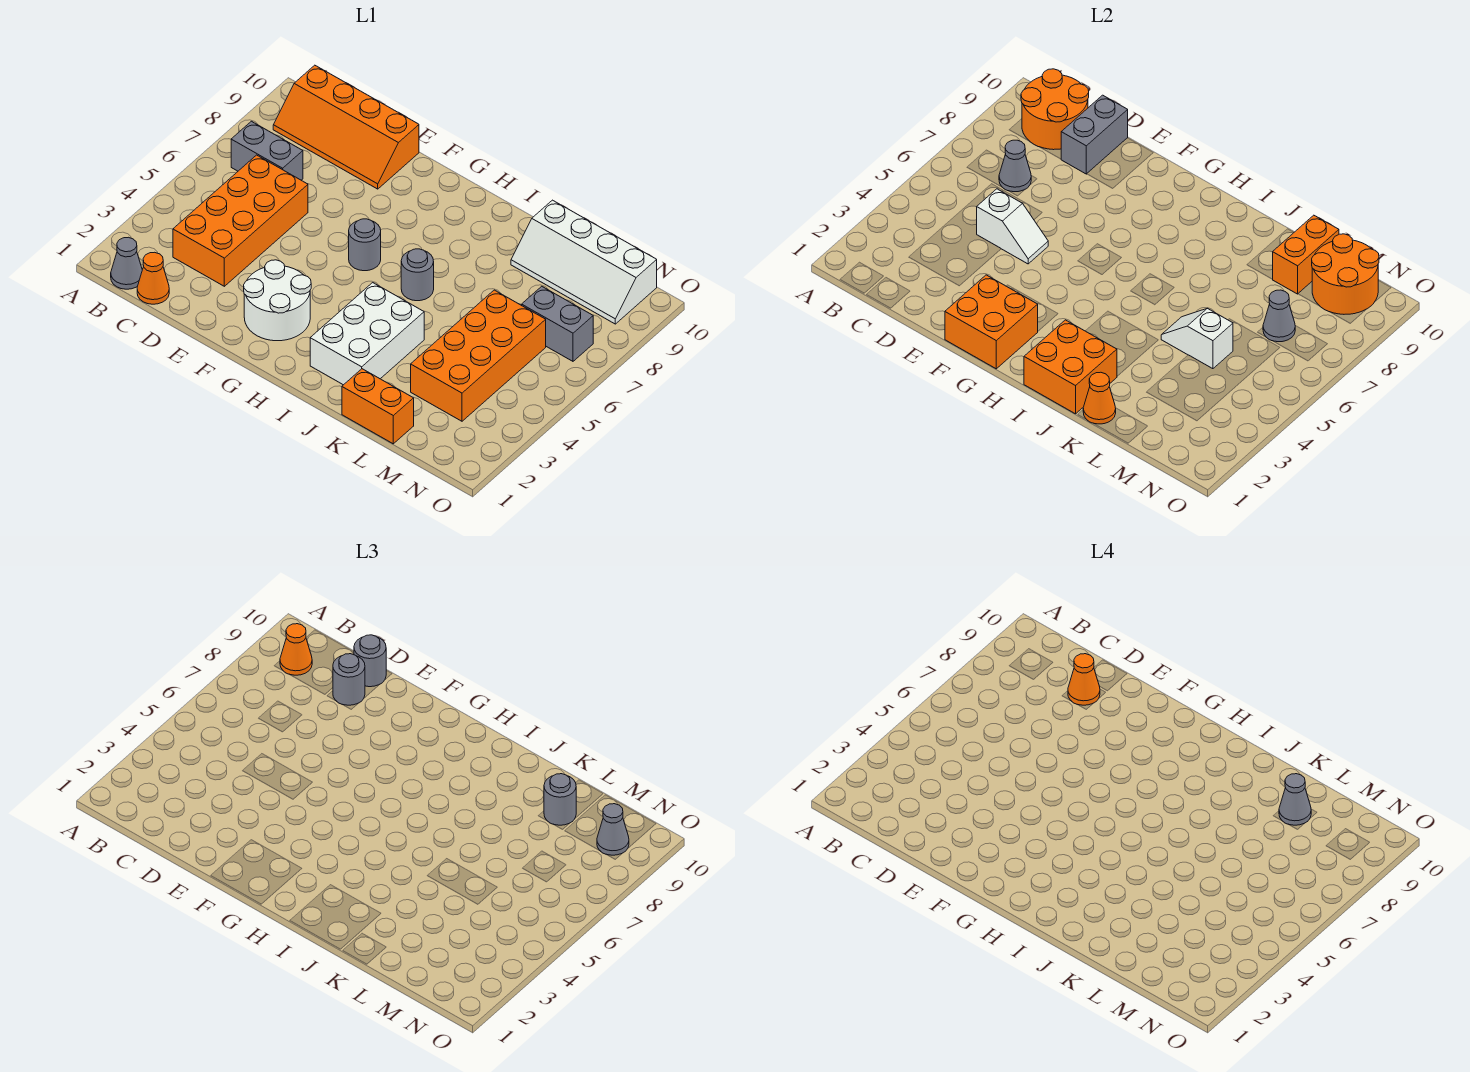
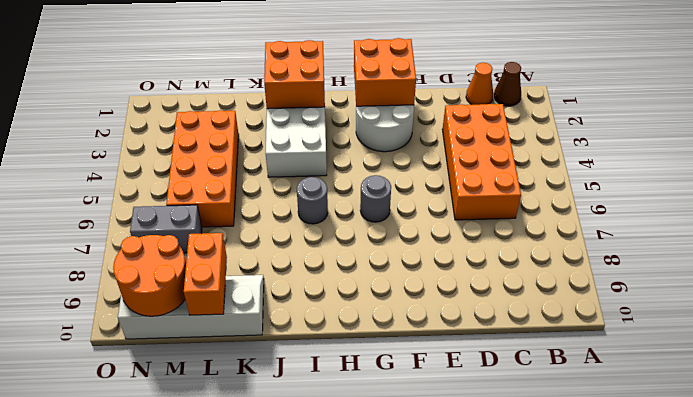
brown cone B1 level 1 -> grey cone B1 level 1
none -> grey brick B7:C7 level 1
none -> orange slope B9:E10 level 1 top 10
none -> orange brick K1:L1 level 1
none -> orange round brick B9:C10 level 2

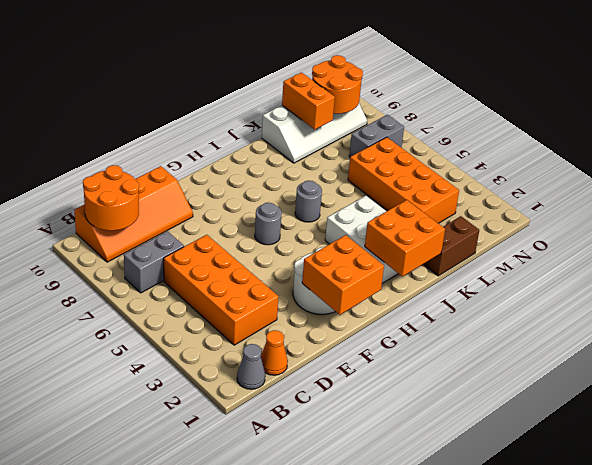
brown brick K1:L1 level 1 -> orange brick K1:L1 level 1
none -> grey cone C7 level 2
none -> white slope D5:E5 level 2 top D
none -> grey brick D9:D10 level 2
none -> orange cone K1 level 2

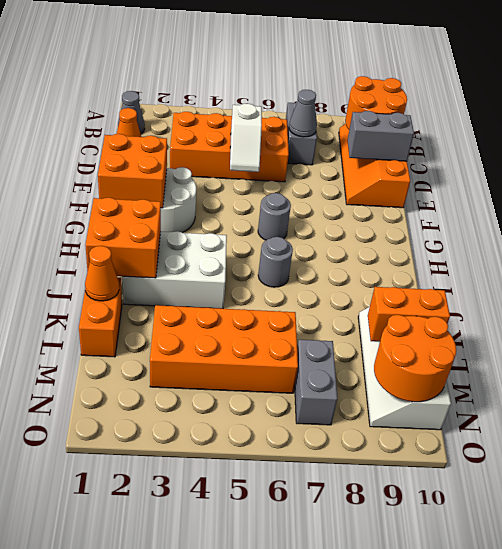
none -> white slope K5:L5 level 2 top L
none -> grey cone M7 level 2
none -> orange cone B9 level 3
none -> grey round brick D9 level 3

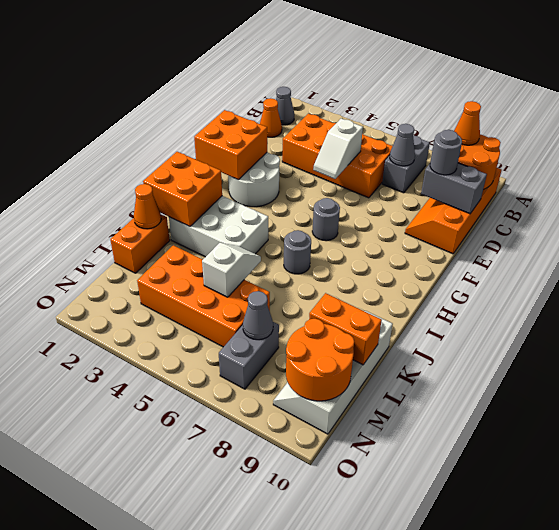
none -> grey round brick D10 level 3
none -> grey round brick L9 level 3
none -> grey cone N9 level 3
none -> orange cone D9 level 4

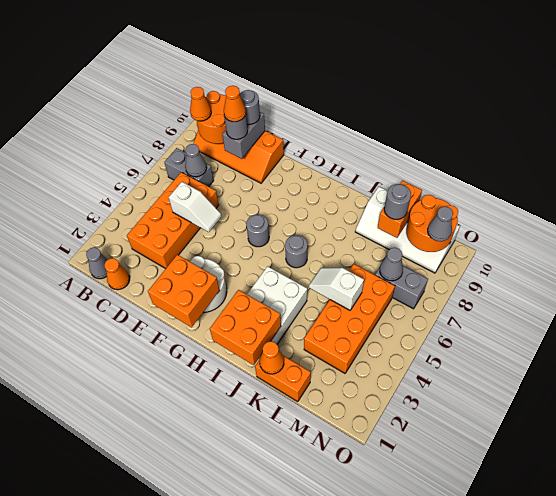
none -> grey cone L9 level 4

